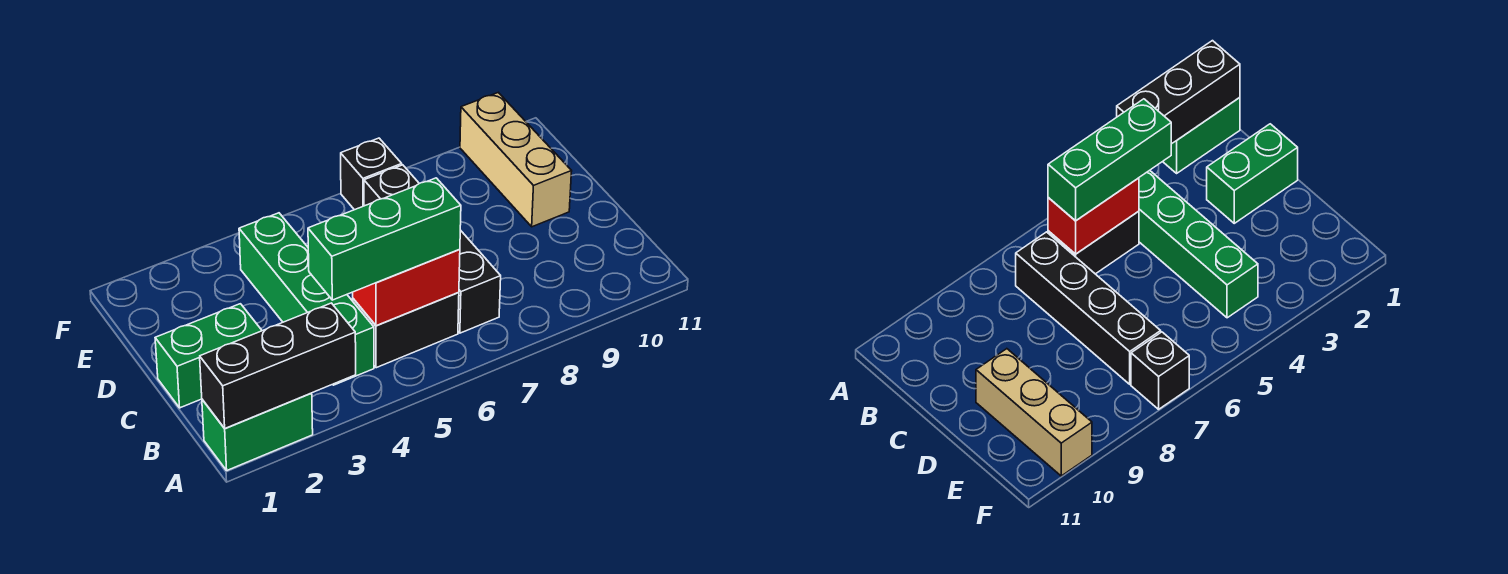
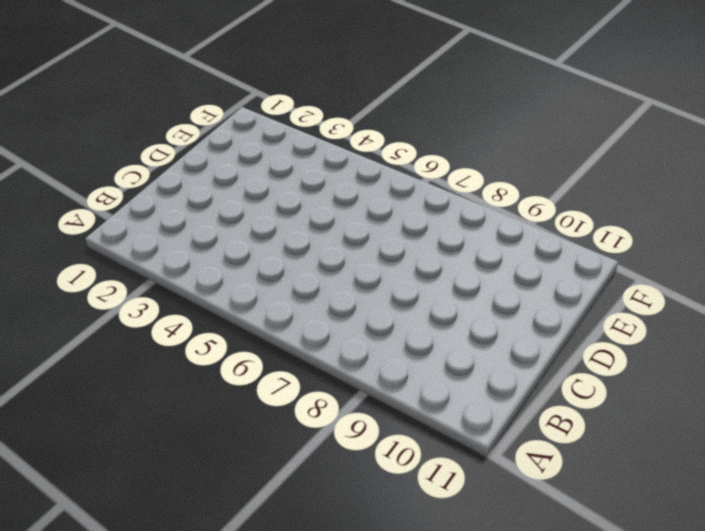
none -> green brick A1:A2 level 1
none -> green brick B4:E4 level 1

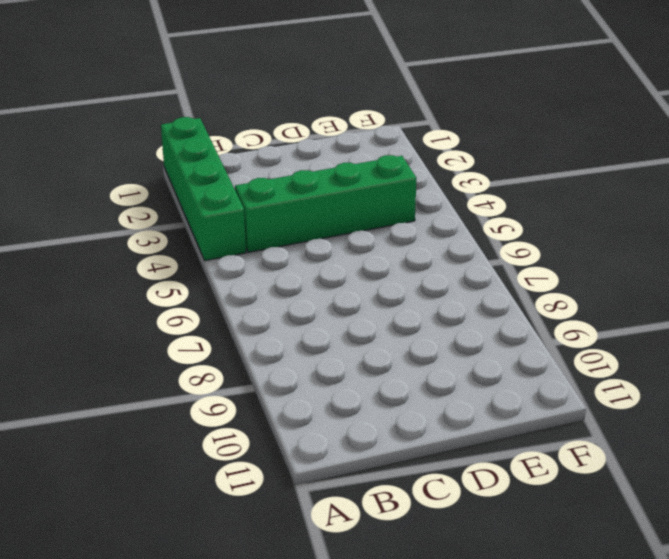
green brick A1:A4 level 1 -> green brick A1:A2 level 1
none -> black brick B5:B6 level 1
none -> black brick B7:E7 level 1

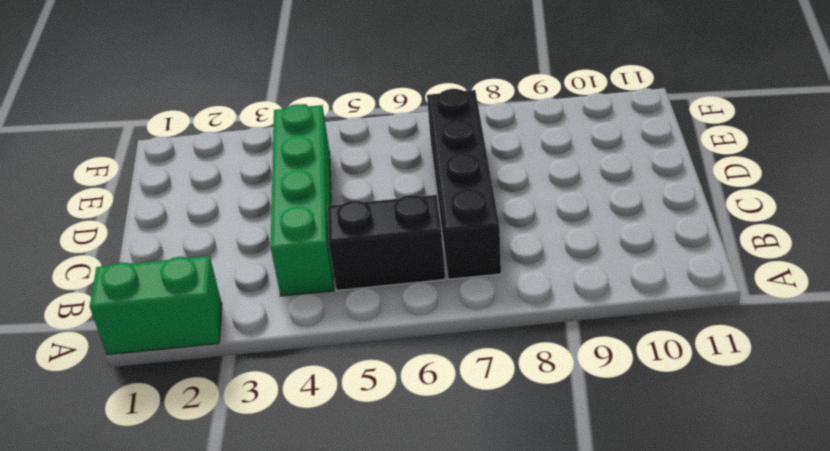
none -> green brick C1:C2 level 1
none -> tan brick D10:F10 level 1

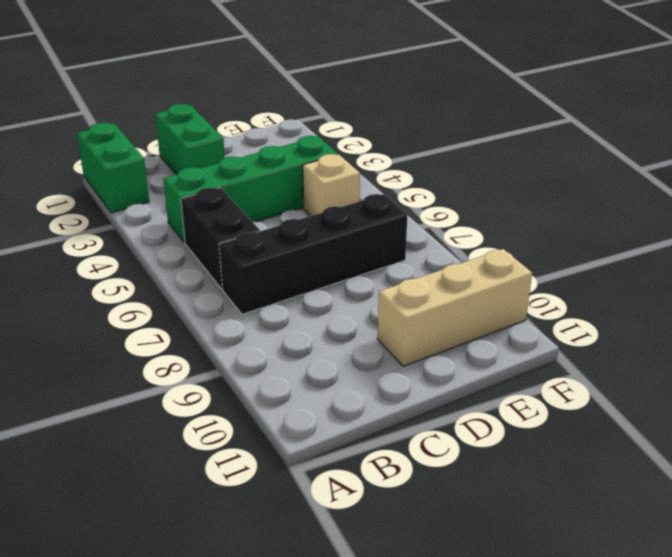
tan brick E5 level 1 -> none
none -> black brick F7 level 1
none -> black brick A1:A3 level 2

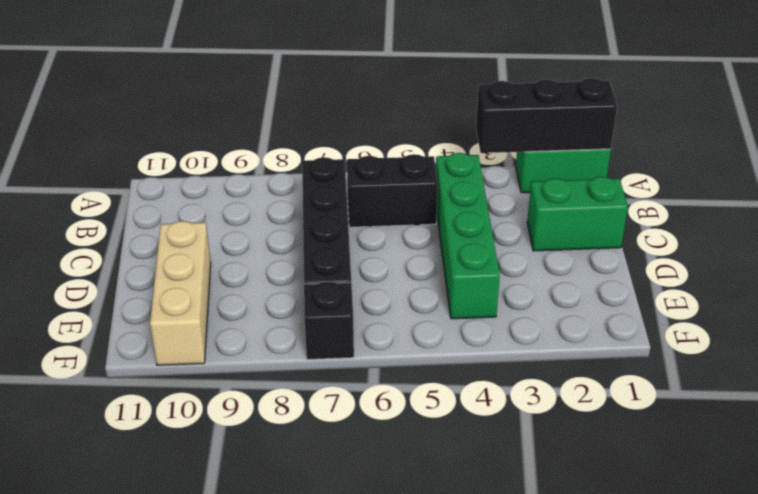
none -> red brick B5:B6 level 2
none -> green brick B4:B6 level 3

